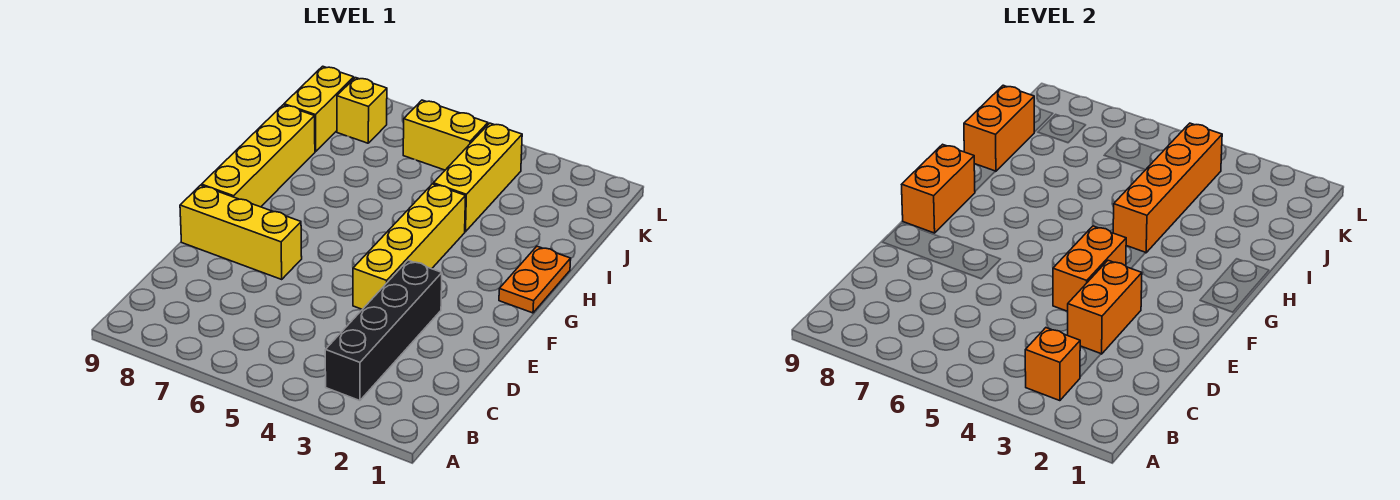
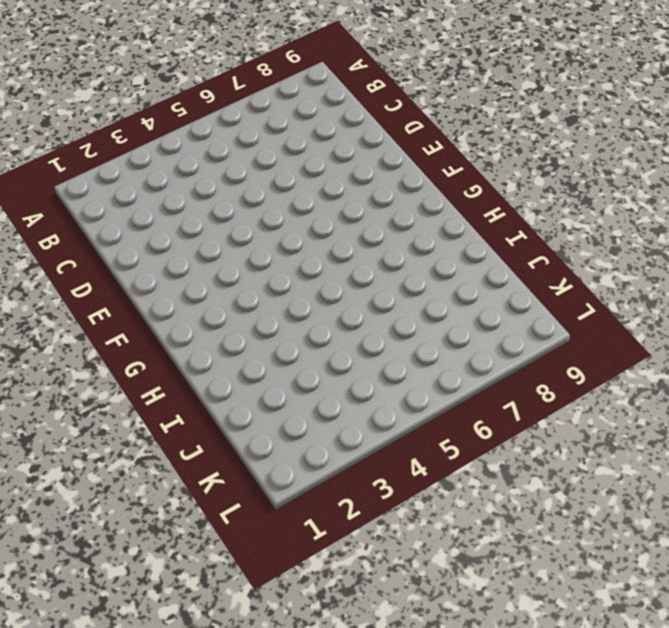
none -> black brick B3:E3 level 1
none -> yellow brick E4:H4 level 1
none -> yellow brick E7:E9 level 1

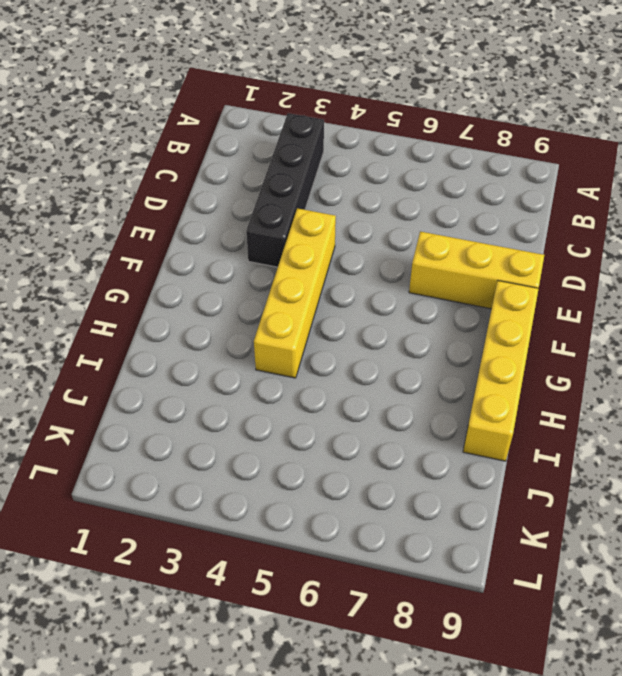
none -> orange plate G1:H1 level 1
none -> yellow brick I4:K4 level 1
none -> yellow brick J9:K9 level 1

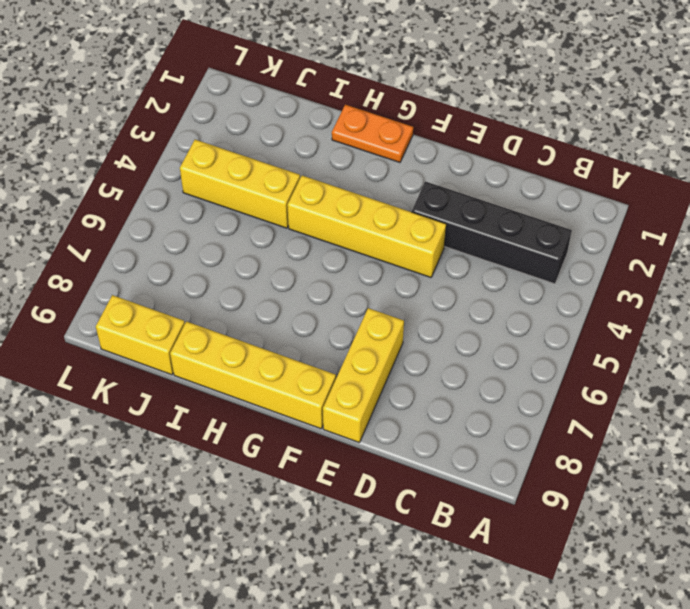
none -> yellow brick K5:K6 level 1
none -> yellow brick K8 level 1
none -> orange brick B3 level 2

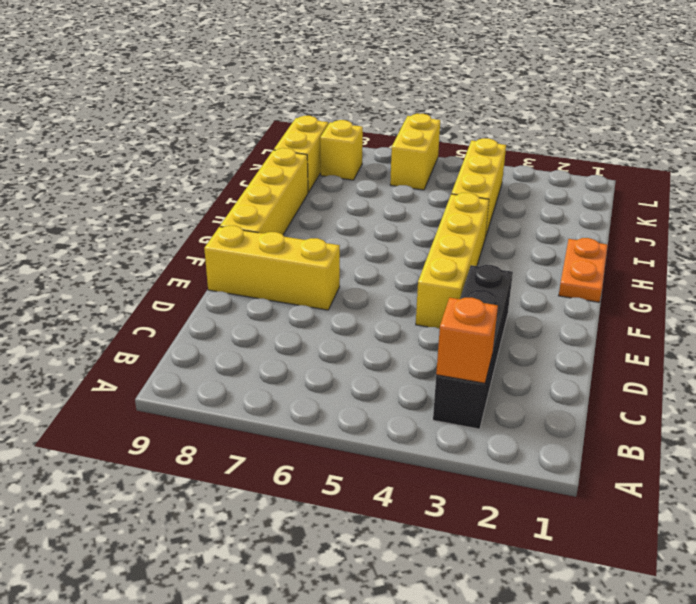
yellow brick K6:L6 level 1 -> yellow brick K5:K6 level 1
none -> orange brick D3:E3 level 2
none -> orange brick E4:F4 level 2
none -> orange brick F9:G9 level 2

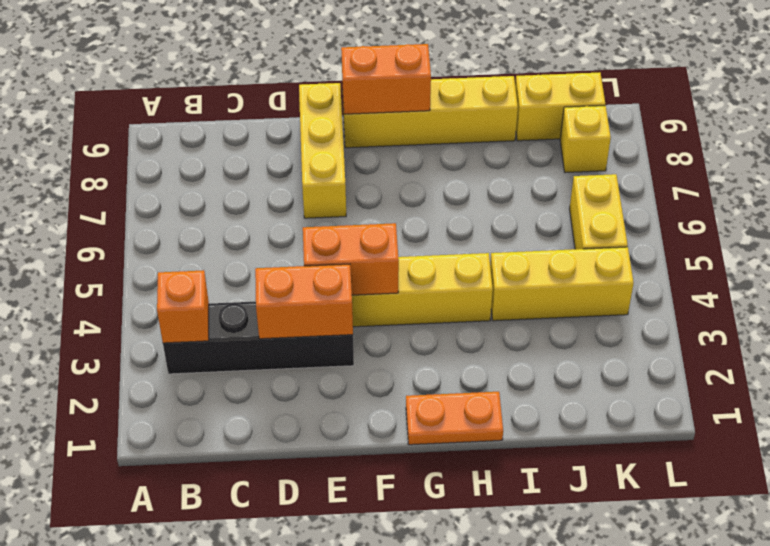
none -> orange brick H4:K4 level 2
none -> orange brick I9:J9 level 2

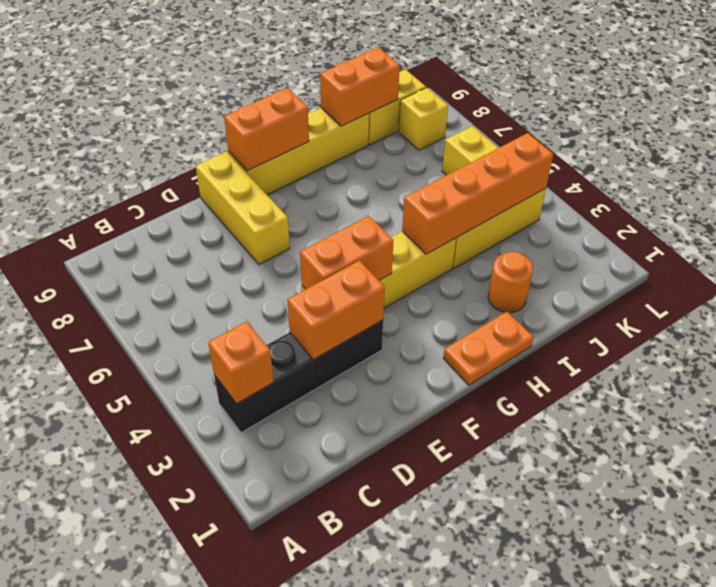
orange round brick I2 level 1 -> none

